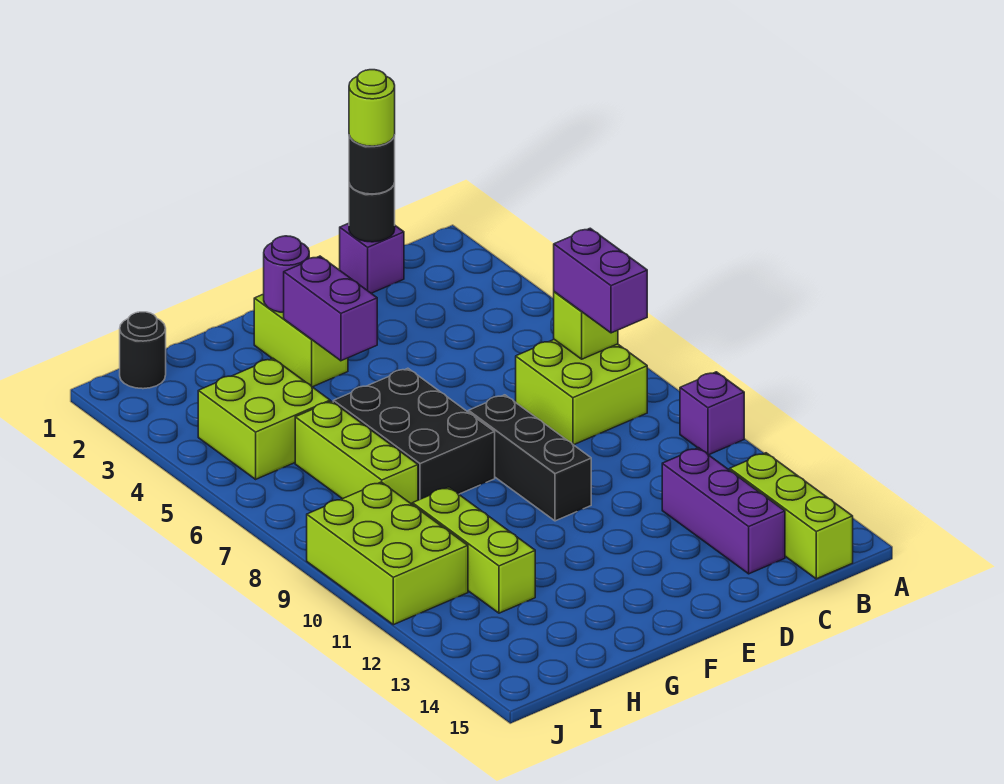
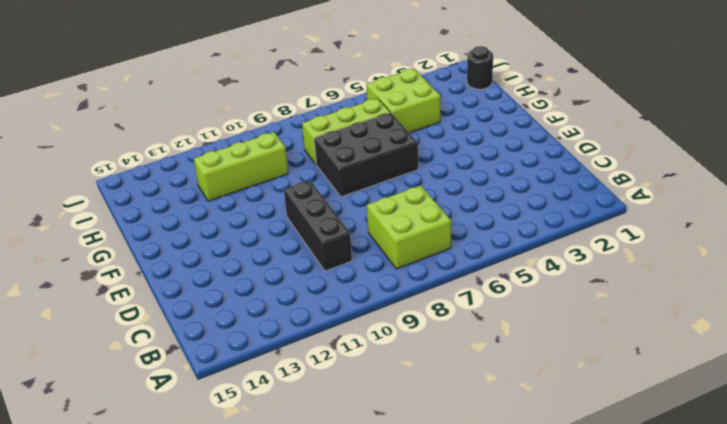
black brick C10:E10 level 1 -> black brick E8:E10 level 1
none -> purple brick A10 level 1
none -> lime brick B13:B15 level 1
none -> purple brick C1 level 1

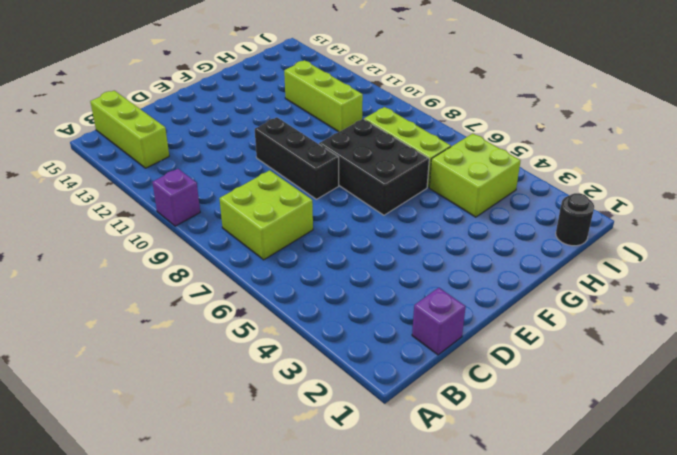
none -> purple brick C12:C14 level 1
none -> lime brick F2:F3 level 1
none -> lime brick I9:J11 level 1

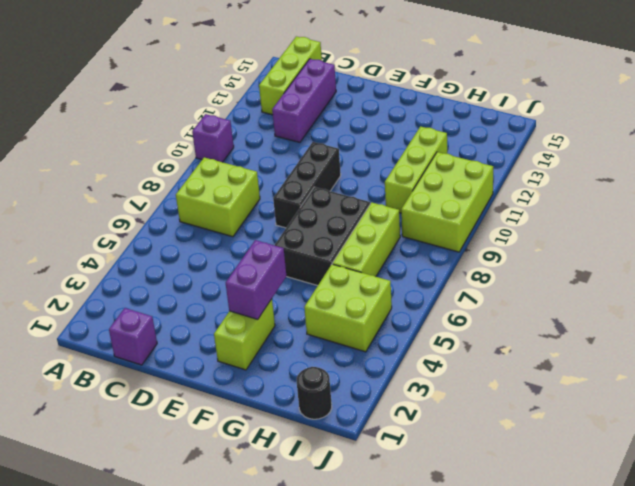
none -> lime brick B7 level 2
none -> black round brick C1 level 2
none -> purple round brick F2 level 2

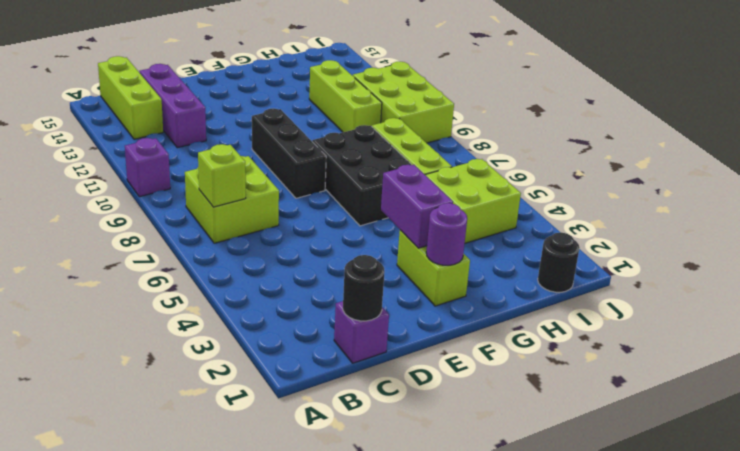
none -> purple brick B7:B8 level 3
none -> black round brick C1 level 3
none -> lime round brick C1 level 4

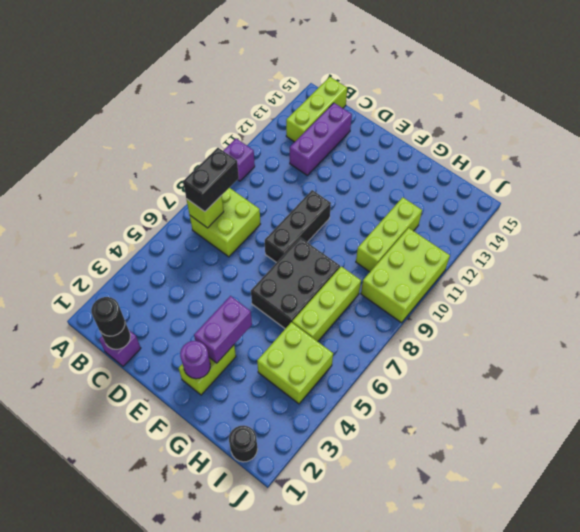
black brick B7:B8 level 3 -> purple brick B7:B8 level 3
none -> lime round brick C1 level 4

